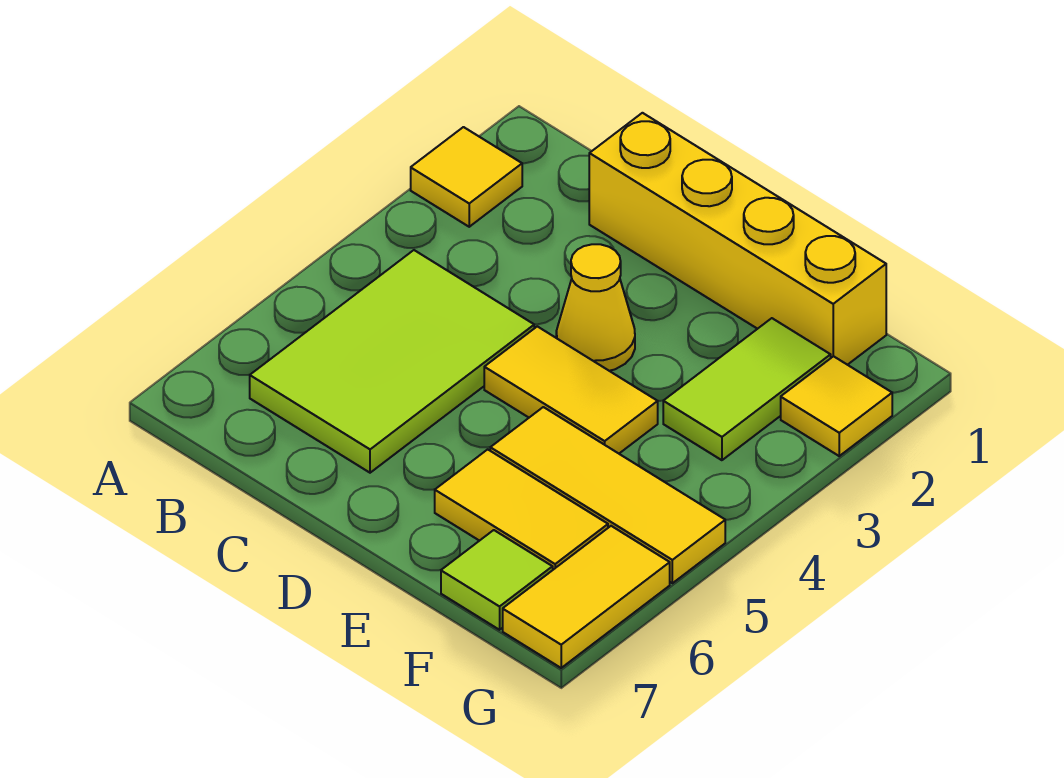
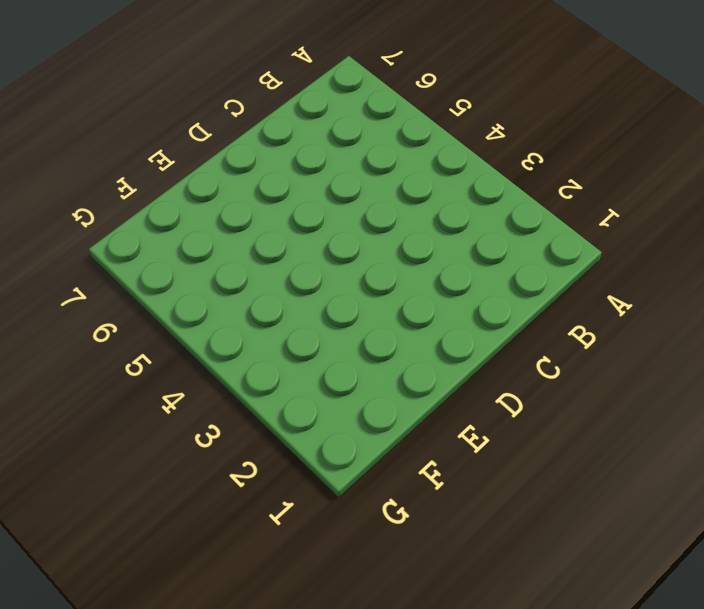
none -> yellow tile A2 level 1
none -> lime tile B4:C6 level 1

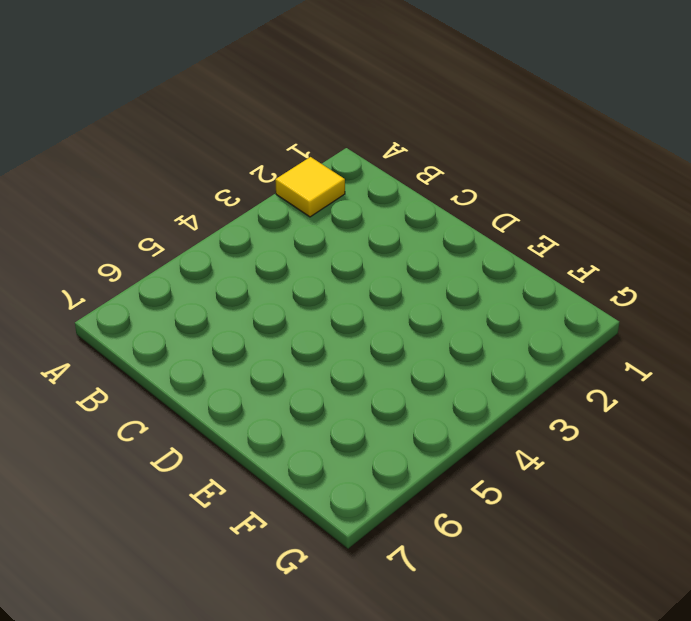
none -> lime tile B4:C6 level 1
none -> yellow brick C1:F1 level 1

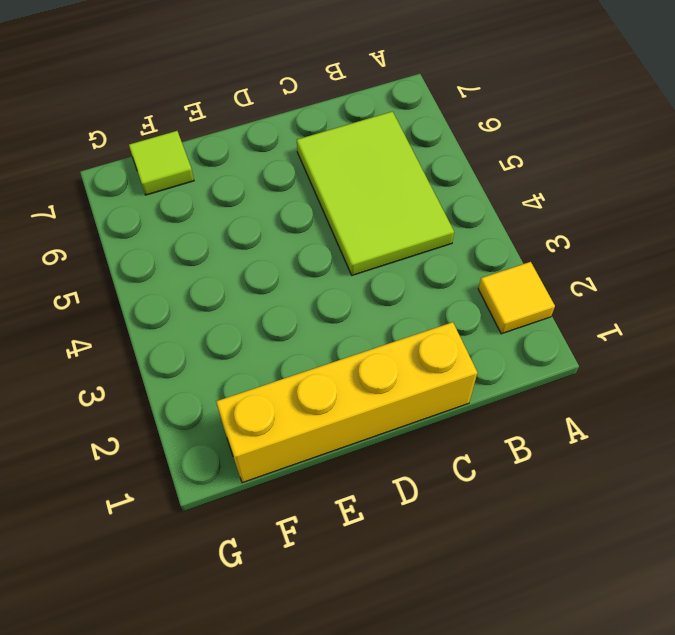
none -> yellow cone D3 level 1
none -> yellow tile D4:E4 level 1

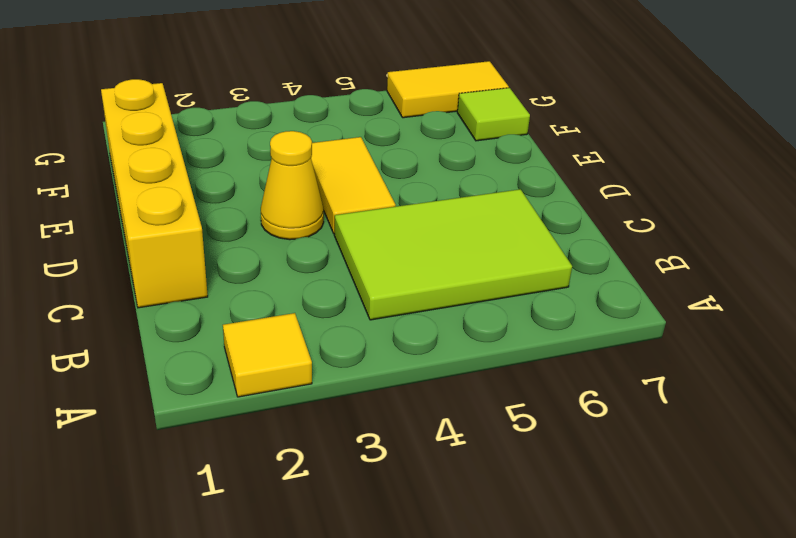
none -> yellow tile E5:G5 level 1
none -> yellow tile E6:F6 level 1

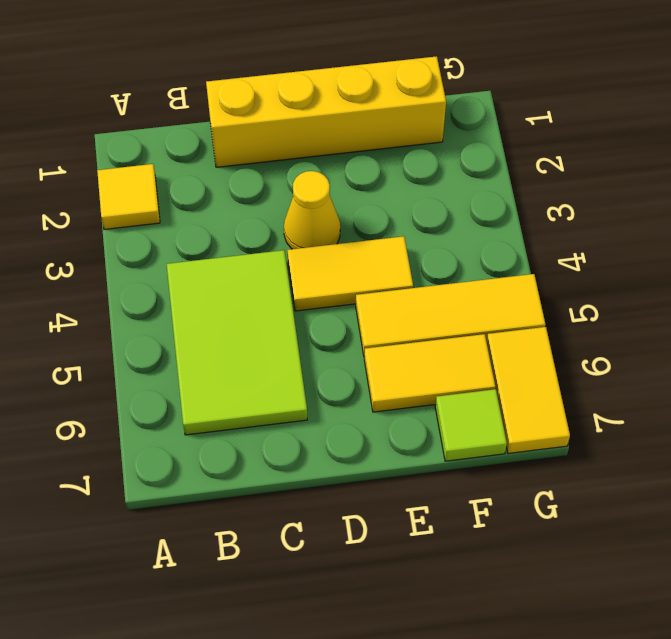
none -> lime tile F2:F3 level 1
none -> yellow tile G2 level 1

